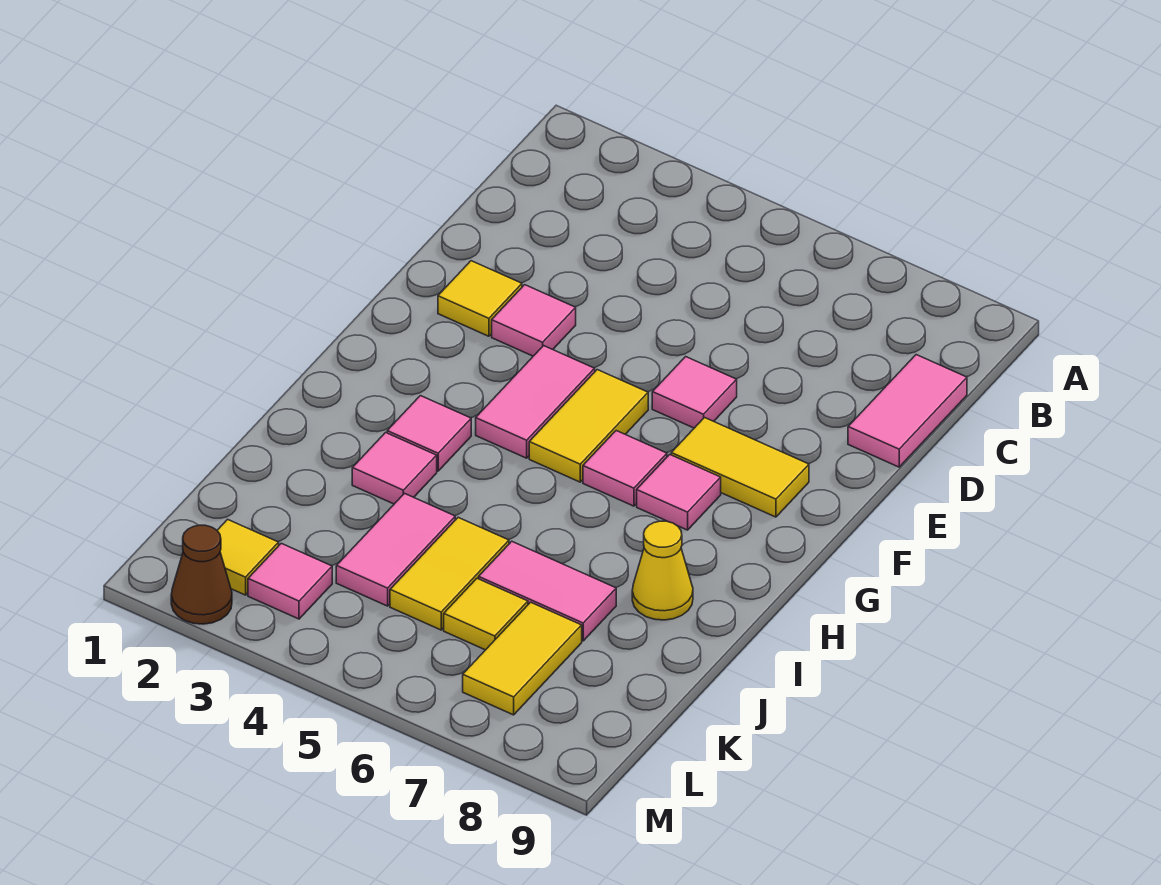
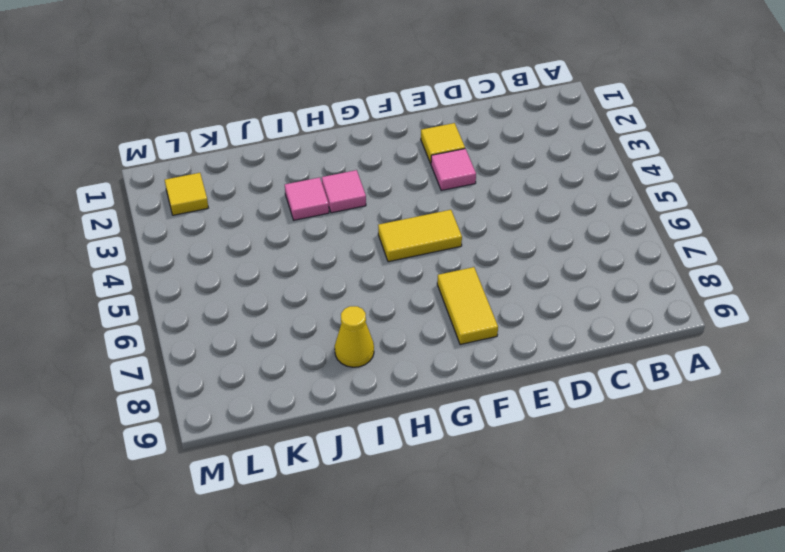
none -> pink tile C9:D9 level 1
none -> pink tile E6 level 1
none -> pink tile F4:G4 level 1

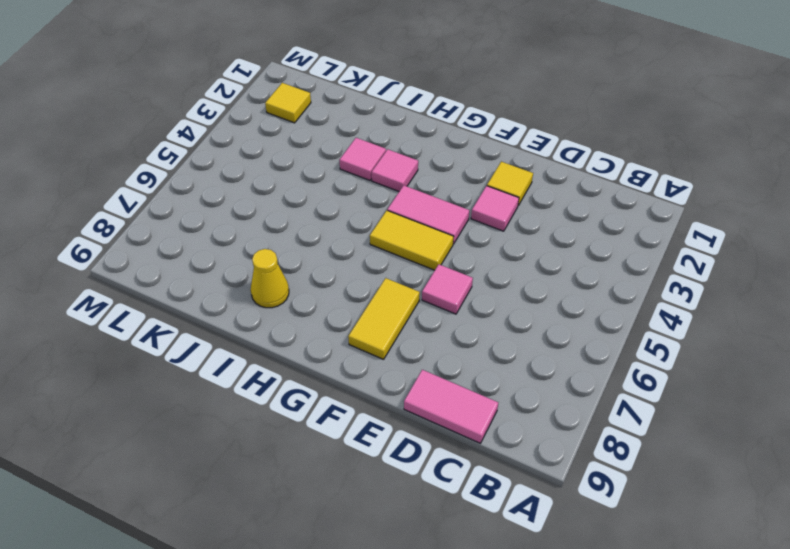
none -> pink tile G6 level 1
none -> pink tile G7 level 1
none -> pink tile J4:K4 level 1

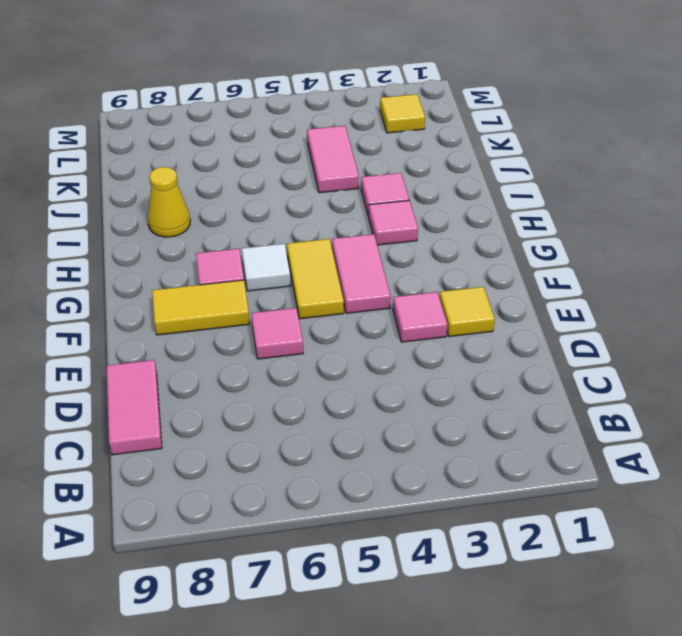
white tile G6 level 1 -> pink tile G6 level 1
none -> yellow tile J5:K5 level 1
none -> pink tile J6:J7 level 1
none -> yellow tile K6 level 1

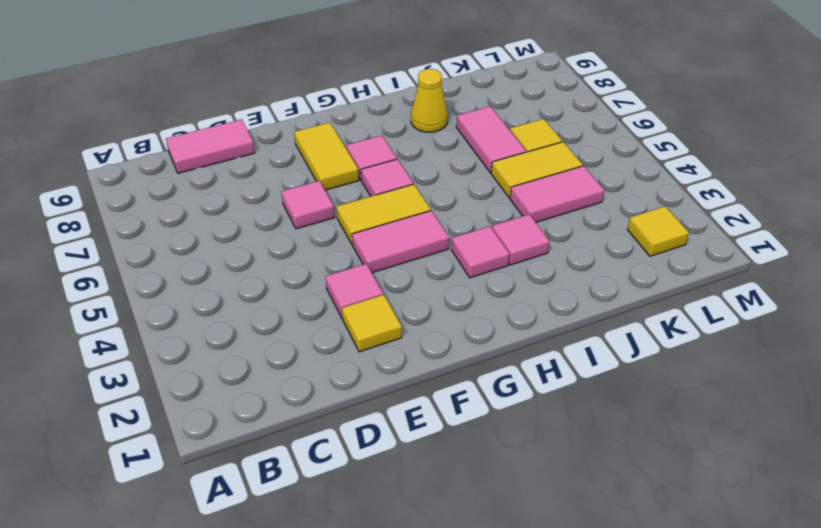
none -> yellow tile K7:L7 level 1
none -> pink tile L3 level 1
none -> brown cone M2 level 1

